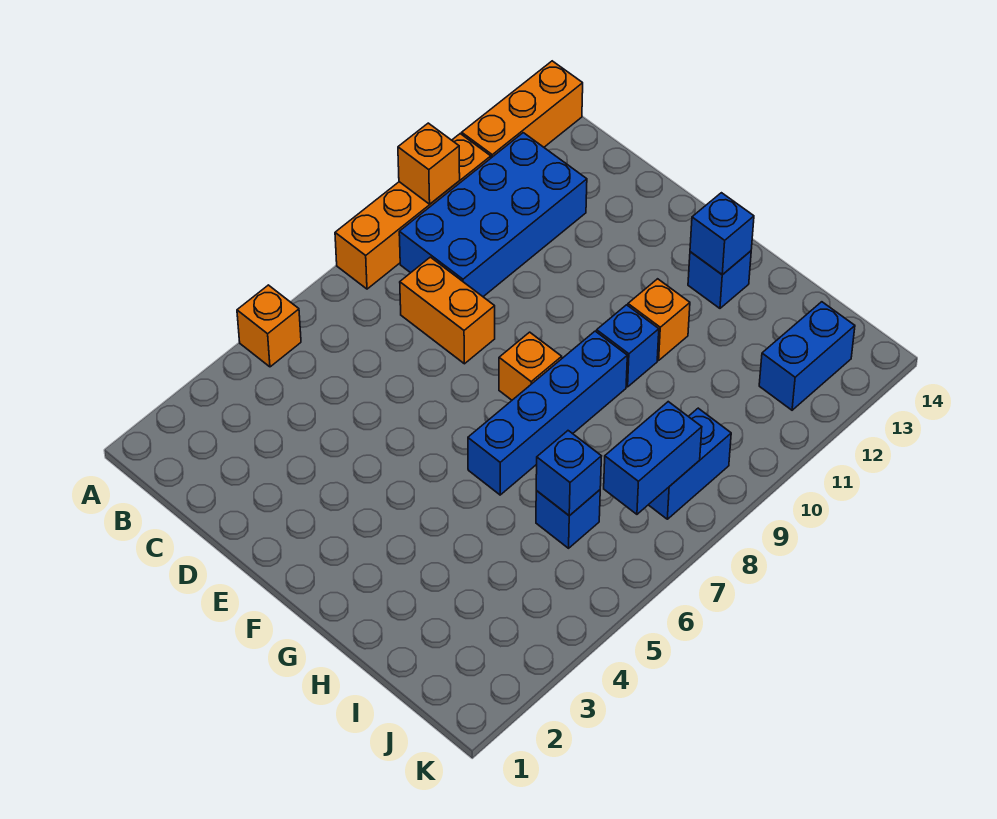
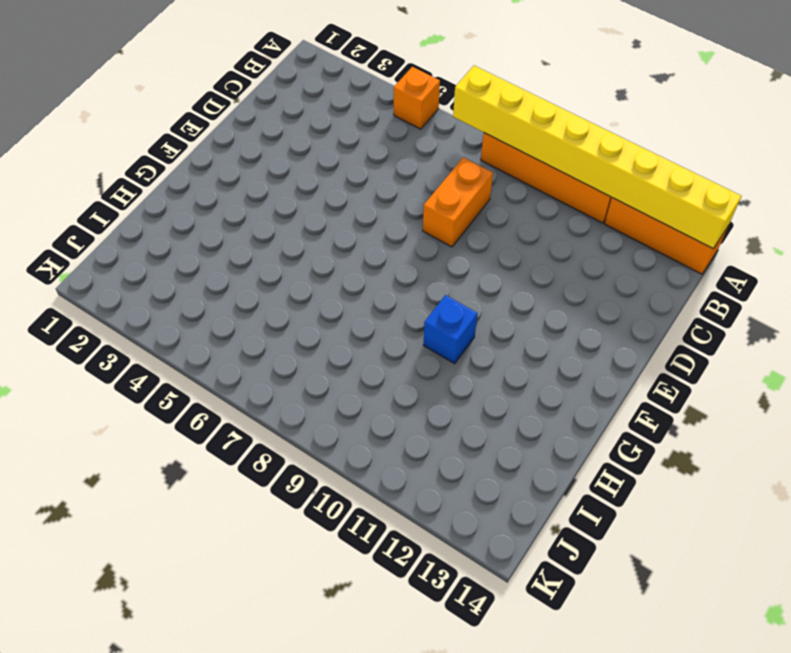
yellow brick A7:A14 level 2 -> orange brick A10 level 2
none -> blue brick B9:C12 level 1
none -> orange brick F8 level 1
none -> blue brick G6:G9 level 1

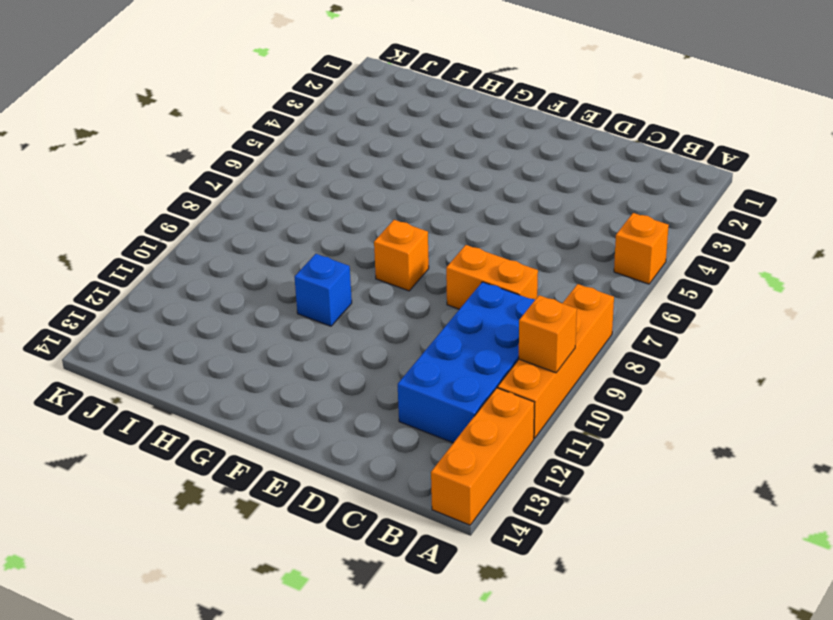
none -> blue brick G6:G9 level 1
none -> orange brick G11 level 1
none -> blue brick G13 level 1

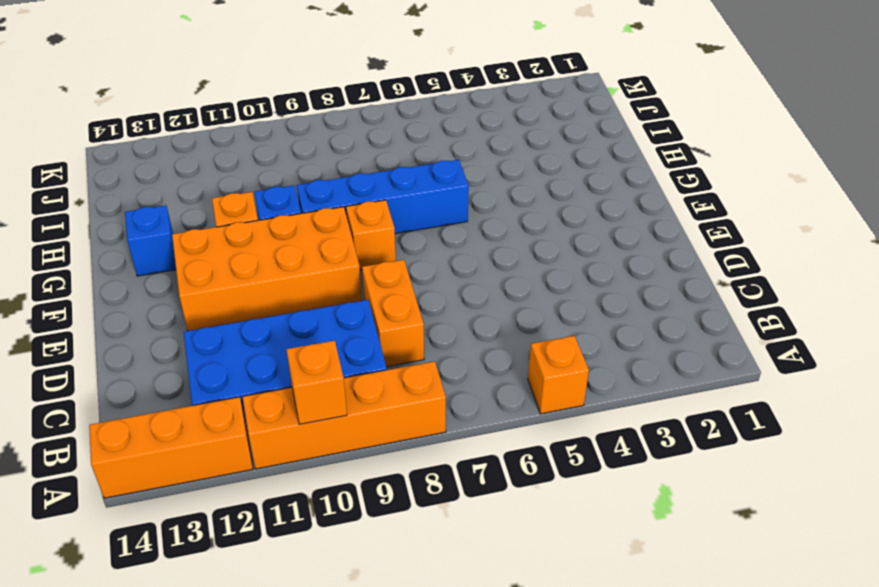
orange brick E9:F12 level 1 -> none
none -> blue brick I6 level 1
none -> blue brick J8:J9 level 1
none -> blue brick J12:J13 level 1

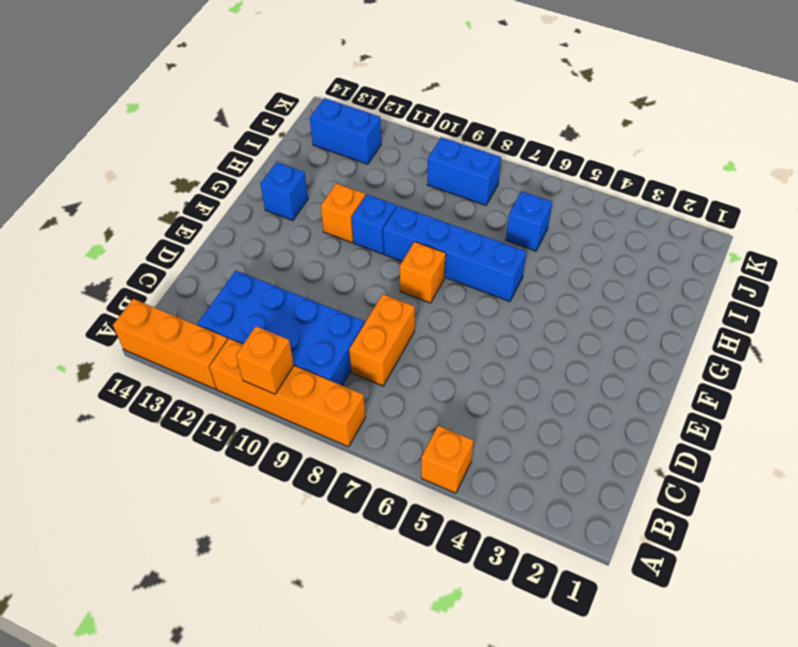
none -> blue brick G13 level 2
none -> blue brick I6 level 2
none -> blue brick J7:J8 level 2

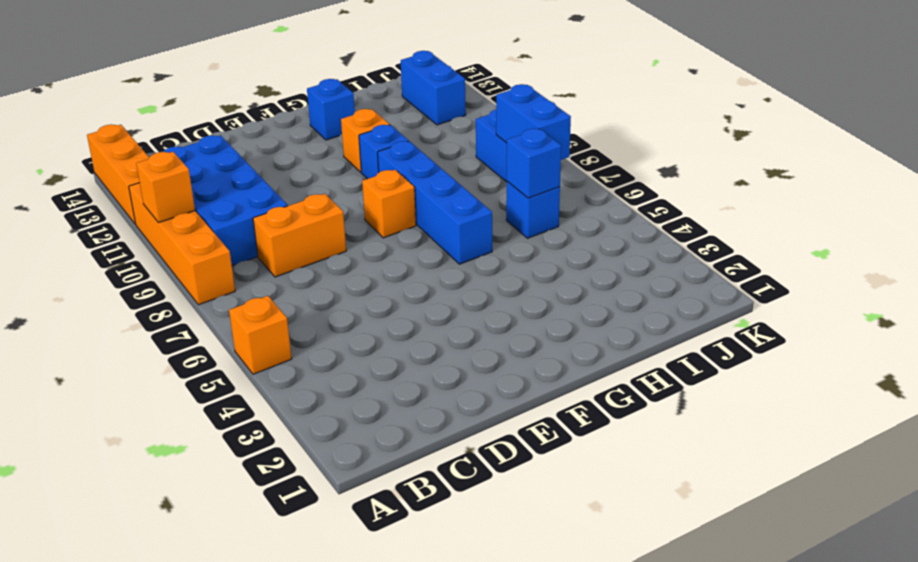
none -> blue brick G13 level 2

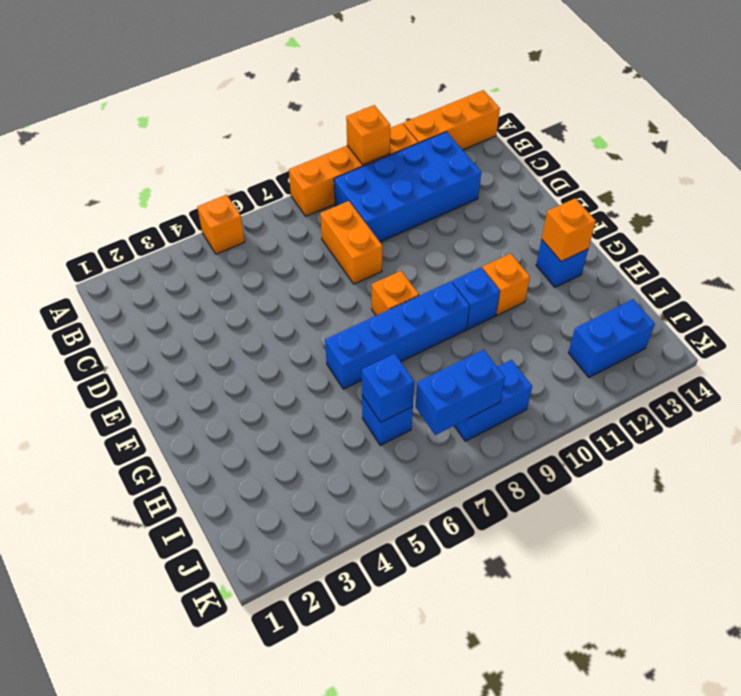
orange brick G13 level 2 -> blue brick G13 level 2

